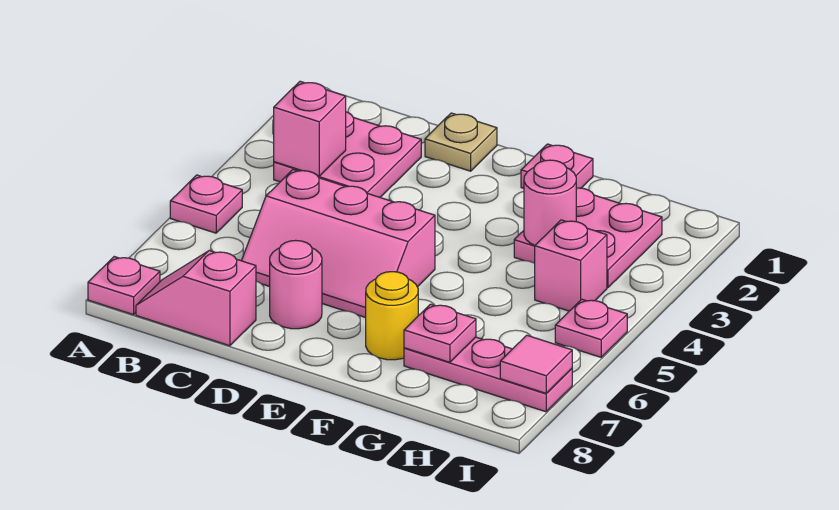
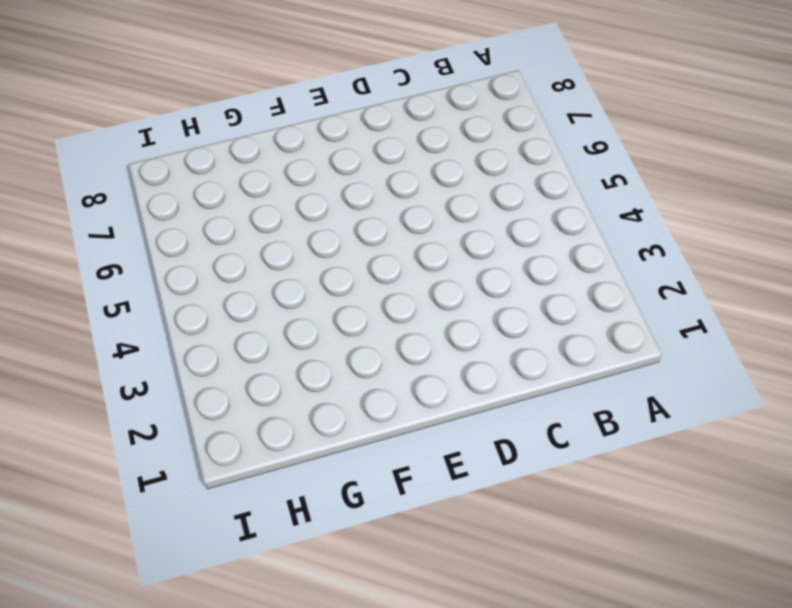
none -> pink plate A5 level 1
none -> pink plate A8 level 1
none -> pink plate B2:C3 level 1

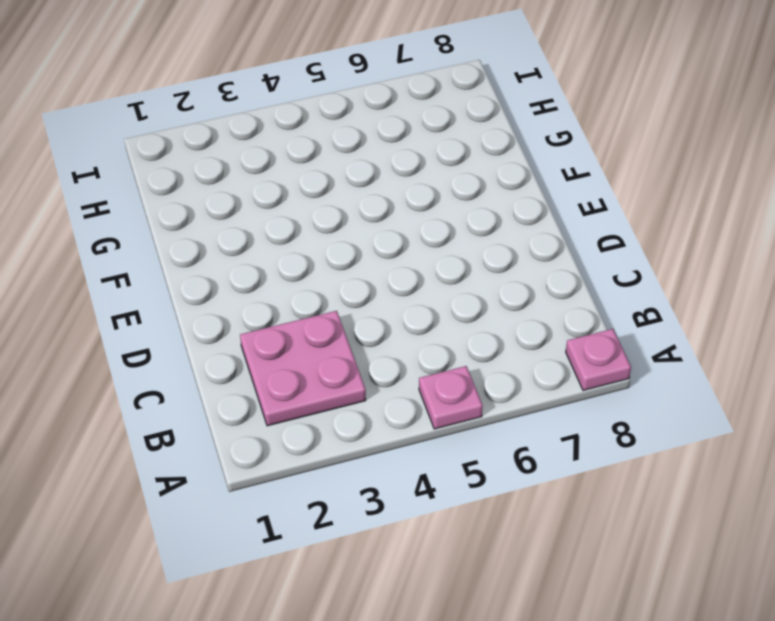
none -> pink slope B8:C8 level 1 top C
none -> pink slope C5:E6 level 1 top 5
none -> tan plate D1 level 1

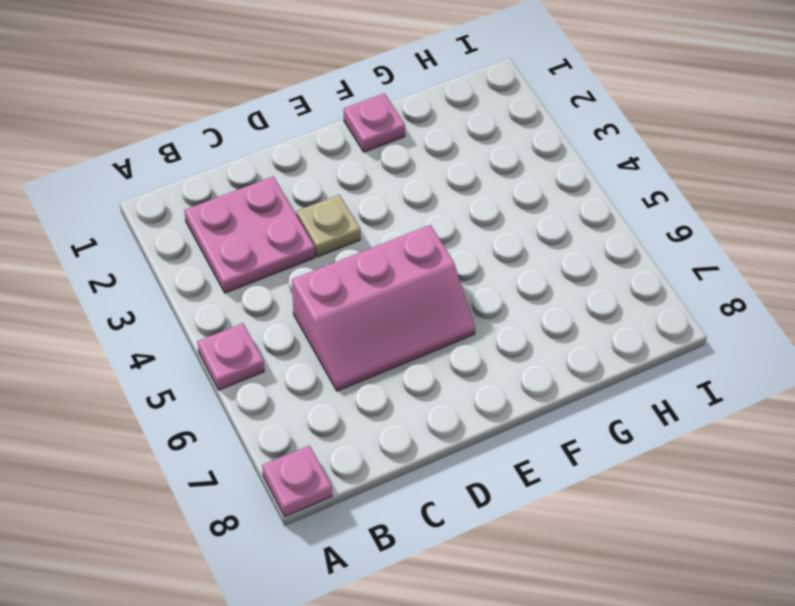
tan plate D3 level 1 -> tan plate D1 level 1
none -> pink slope B8:C8 level 1 top C
none -> pink round brick D7 level 1
none -> yellow round brick F7 level 1

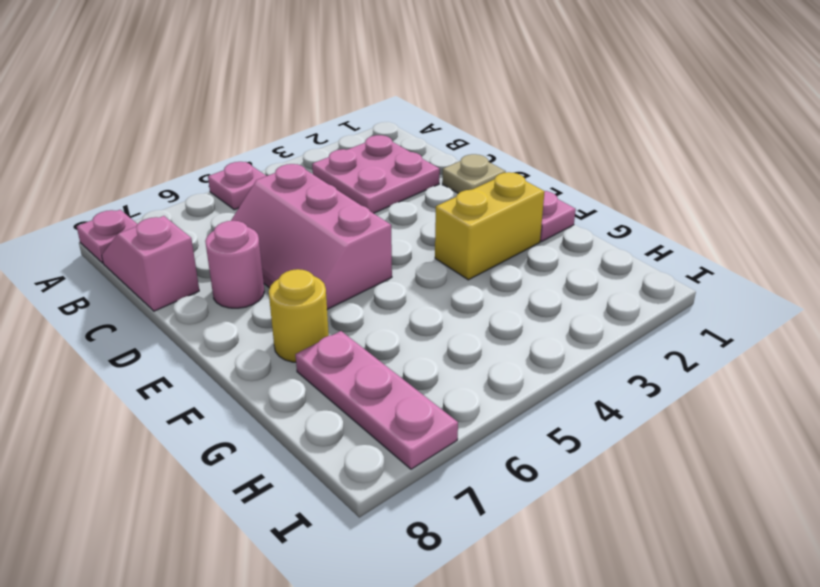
yellow brick F2:F3 level 1 -> none
none -> pink plate G2:H3 level 1
none -> pink brick H4 level 1
none -> pink plate I5 level 1

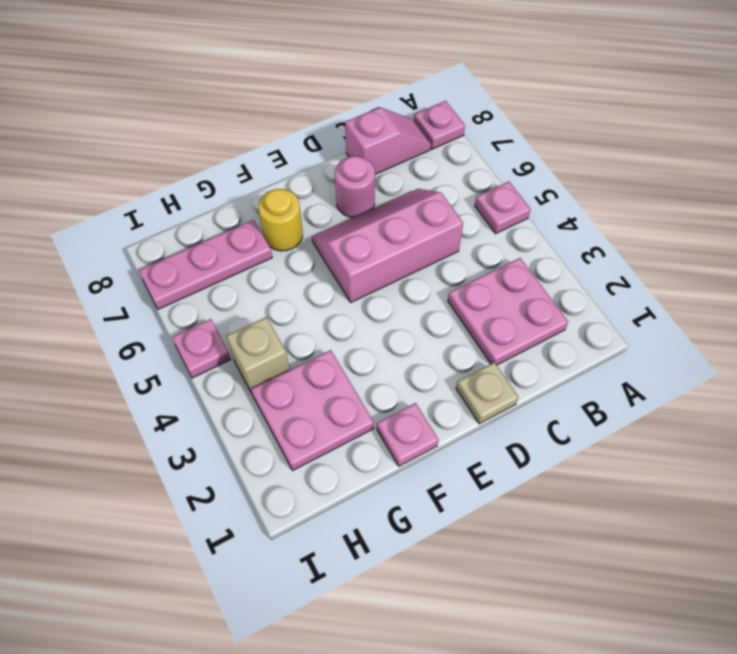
tan brick H4 level 1 -> pink brick H4 level 1
none -> pink brick B3 level 2
none -> pink round brick G3 level 2
none -> pink plate G7 level 2

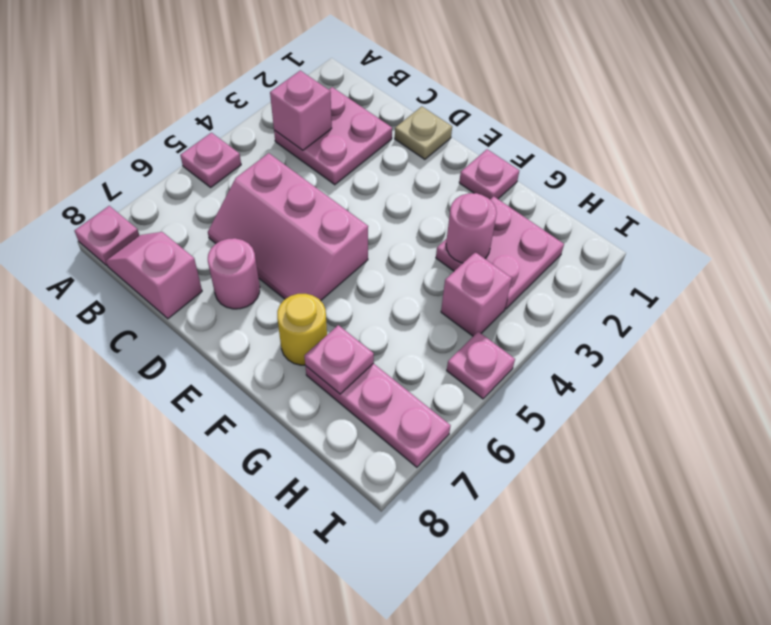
none -> pink tile I7 level 2

